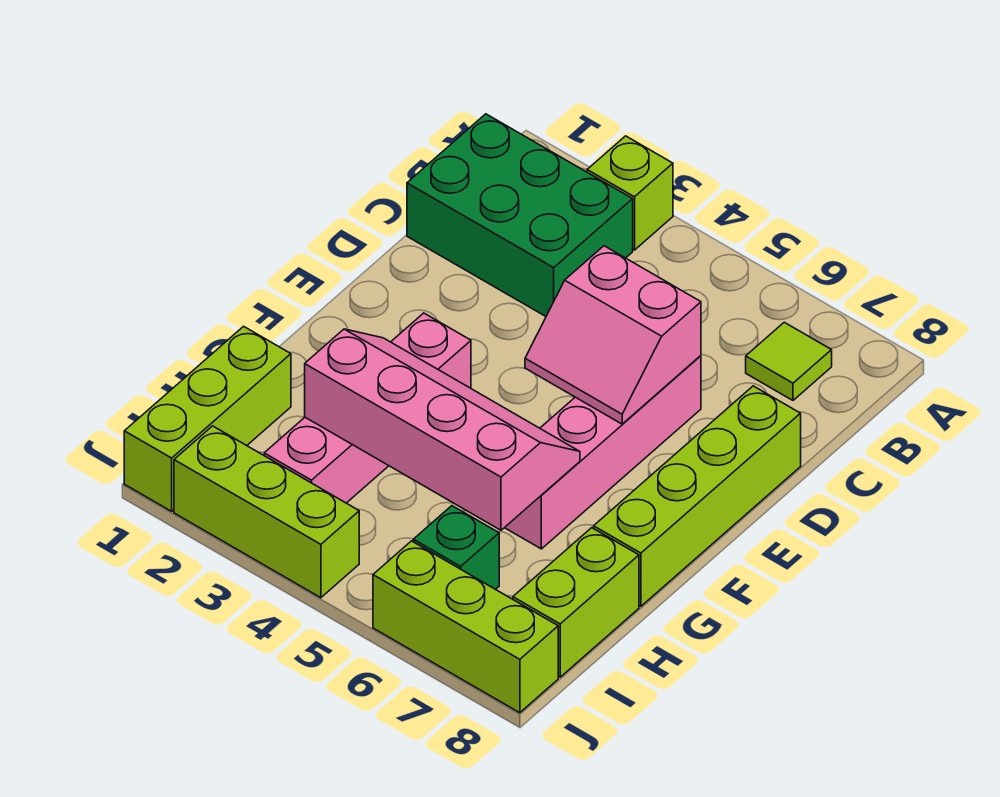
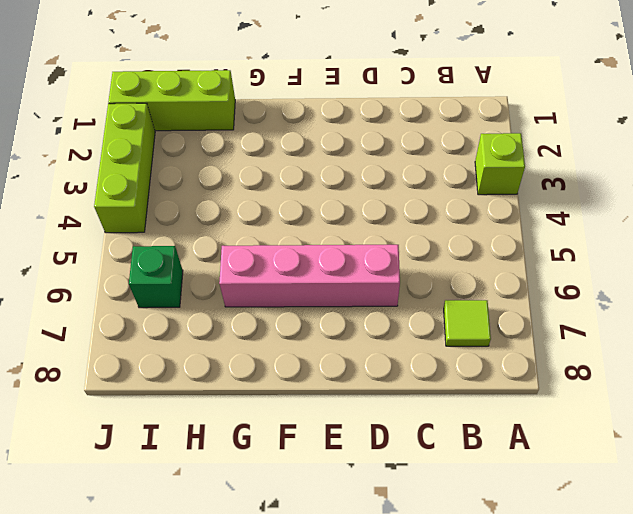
none -> green brick B1:C3 level 1
none -> lime brick D8:G8 level 1
none -> pink brick F3:I3 level 1

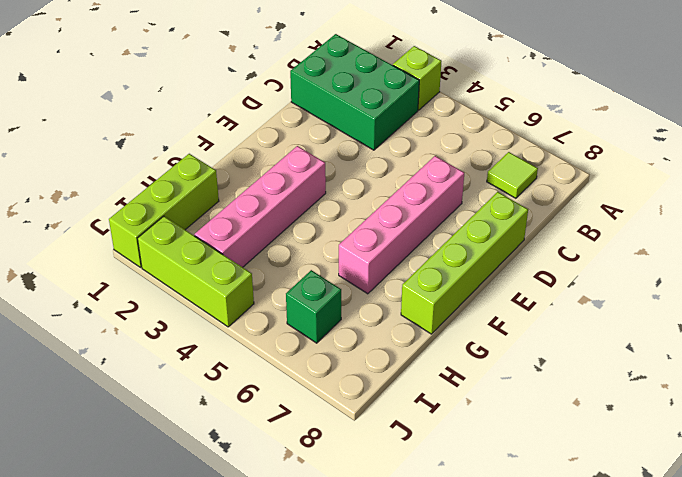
none -> lime brick H8:I8 level 1
none -> lime brick J6:J8 level 1
none -> pink slope D5:E6 level 2 top D

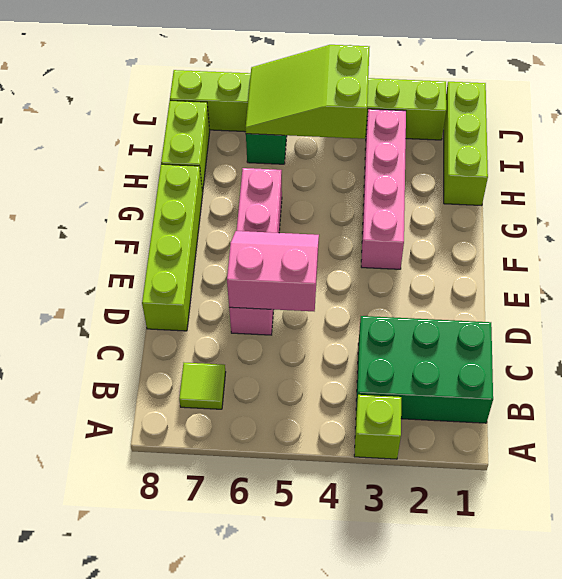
lime slope I4:J6 level 2 top 4 -> none
none -> pink slope G3:H6 level 2 top H

